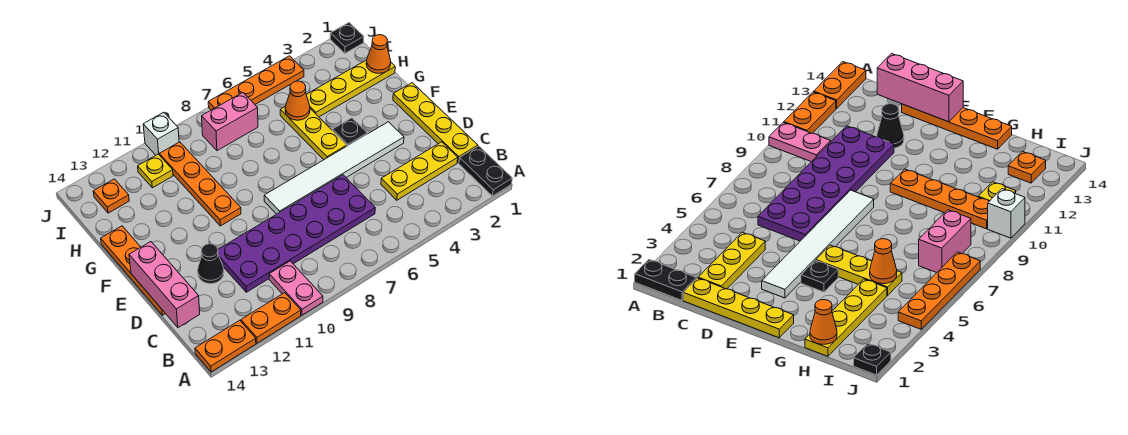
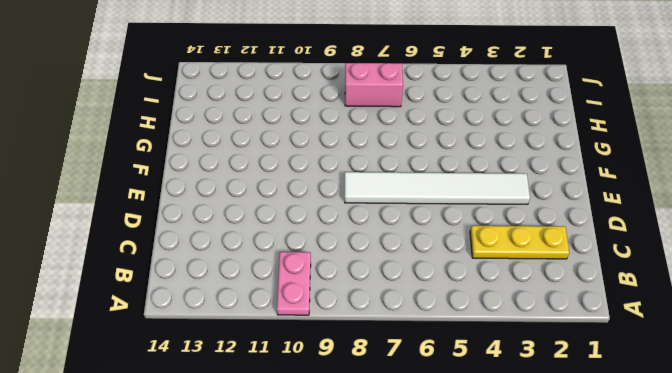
none -> black plate A1:B1 level 1
none -> orange plate A11:A12 level 1
none -> orange plate A13:A14 level 1

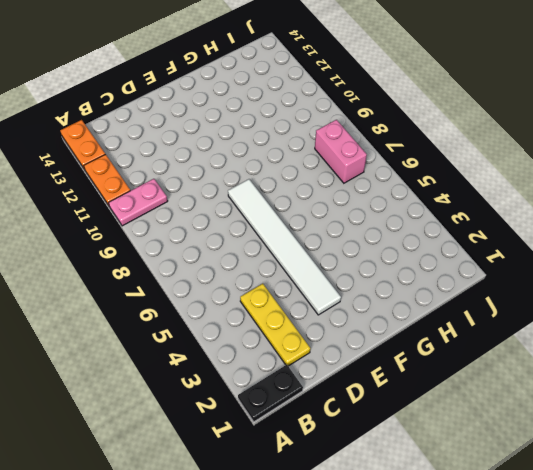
none -> yellow plate C1:F1 level 1
none -> purple plate C6:D11 level 1
none -> black cone D12 level 1

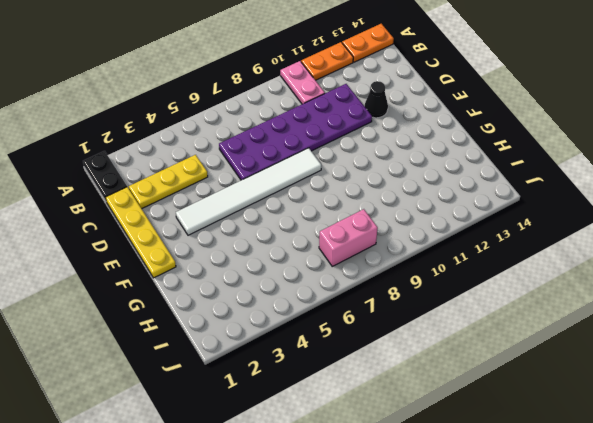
none -> orange plate D14:G14 level 1
none -> black plate F4 level 1
none -> yellow plate F5:H5 level 1

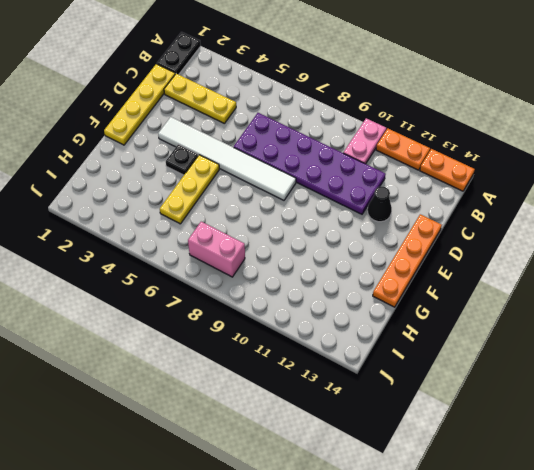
none -> orange plate F10:I10 level 1
none -> yellow plate H1:H4 level 1
none -> yellow plate I11 level 1

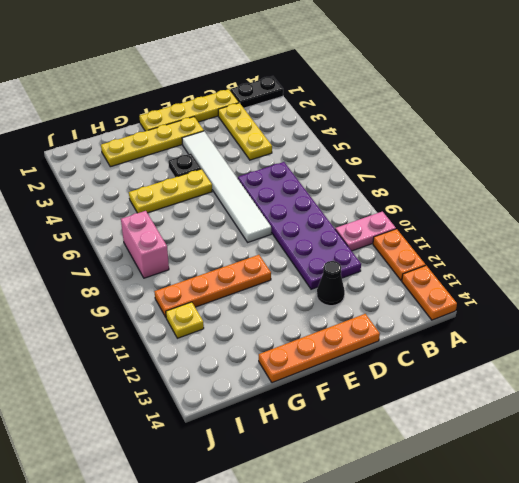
yellow plate E2:H2 level 1 -> yellow plate H1:H4 level 1
none -> orange plate I13 level 1
none -> black plate J1 level 1
none -> orange plate J4:J7 level 1

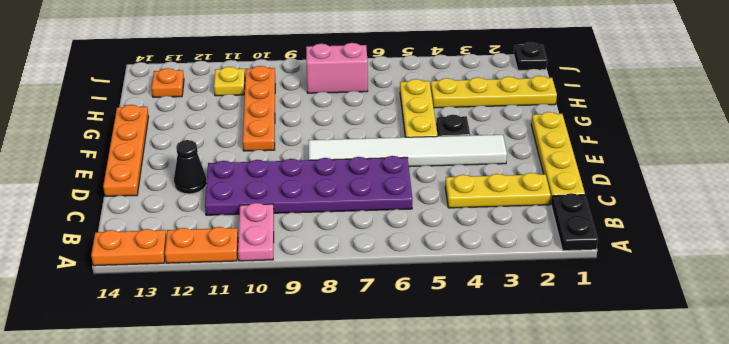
none -> orange plate J4:J7 level 1
none -> white brick J10 level 1
none -> pink brick C14:E14 level 2

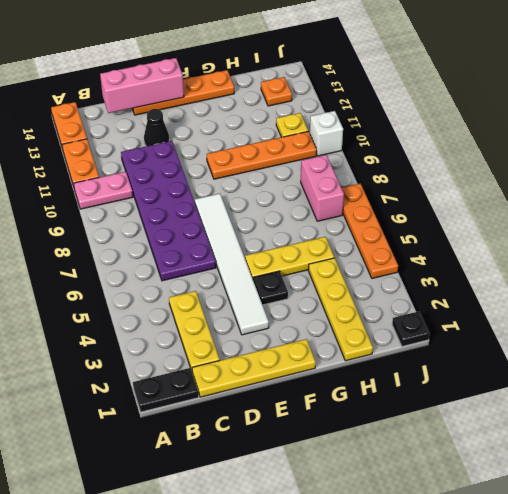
none -> orange cone H1 level 2
none -> orange cone H5 level 2

